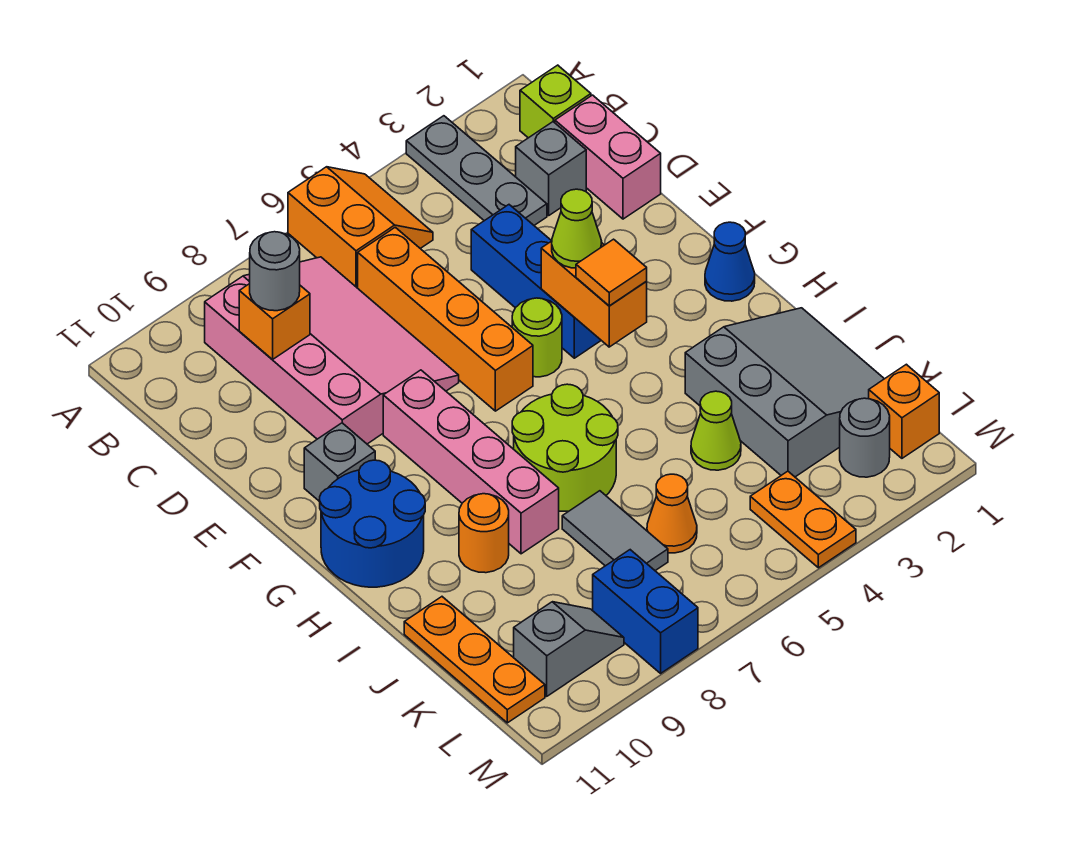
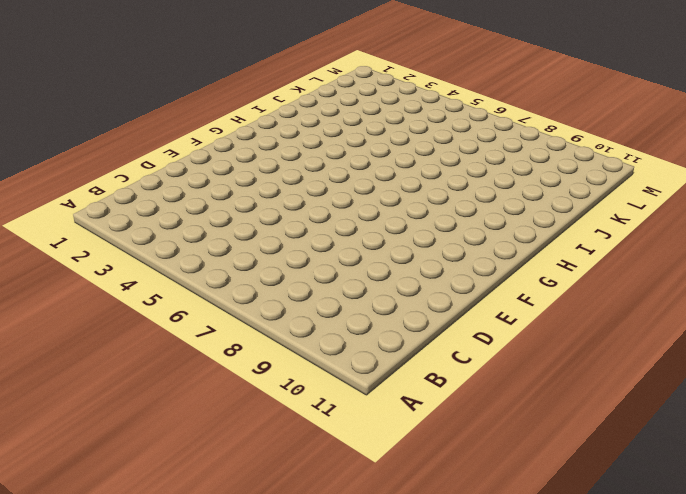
none -> grey plate A3:C3 level 1
none -> orange slope A5:B6 level 1 top 6
none -> lime brick B1 level 1
none -> pink slope B7:E9 level 1 top 9

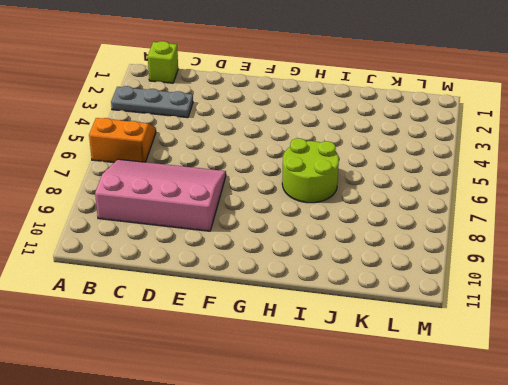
none -> pink brick C1:D1 level 1
none -> grey brick C2 level 1
none -> orange brick C6:F6 level 1
none -> blue brick D4:F4 level 1

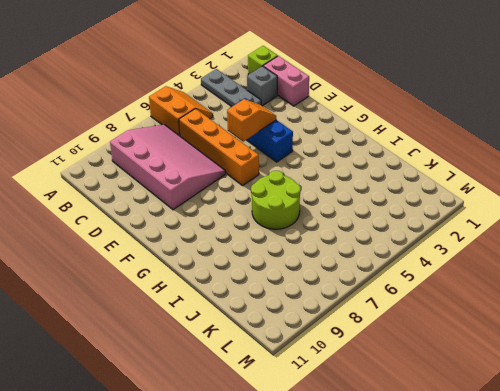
orange slope E4:E5 level 2 top 5 -> none
none -> lime round brick F5 level 1
none -> pink brick F8:I8 level 1
none -> grey brick F10 level 1
none -> blue cone G1 level 1

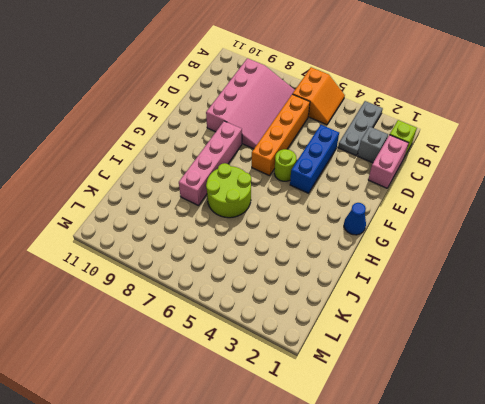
none -> grey brick F10 level 1
none -> blue round brick G10:H11 level 1
none -> grey slope I1:K3 level 1 top 3
none -> orange round brick I9 level 1

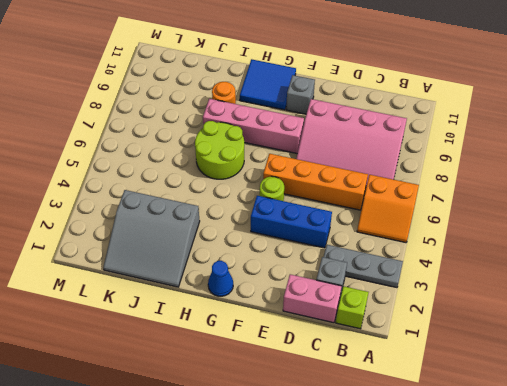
blue tile G10:H11 level 1 -> blue round brick G10:H11 level 1
none -> lime cone J4 level 1
none -> grey tile J7:K7 level 1
none -> orange plate J11:L11 level 1
none -> orange cone K6 level 1

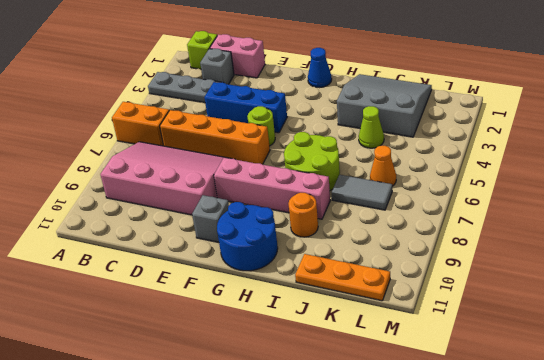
none -> orange brick L1 level 1
none -> grey round brick L2 level 1
none -> orange plate L4:M4 level 1
none -> blue brick L8:M8 level 1

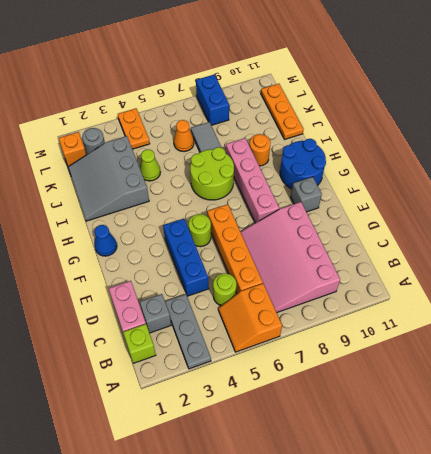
lime round brick C5 level 1 -> none
none -> grey slope L9:L10 level 1 top 10
none -> orange brick C9 level 2
none -> orange brick F4:G4 level 2
none -> grey round brick C9 level 3

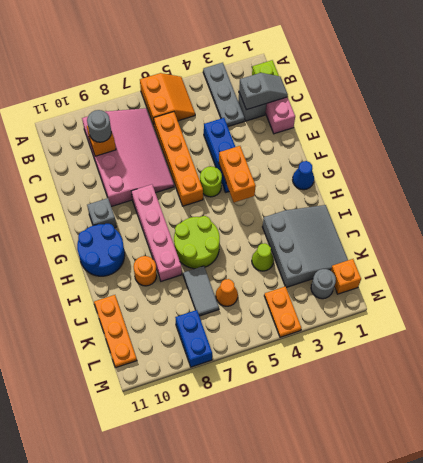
grey slope C1:C2 level 2 top 2 -> grey slope L9:L10 level 1 top 10
none -> lime cone F4 level 3
none -> orange tile G4 level 3

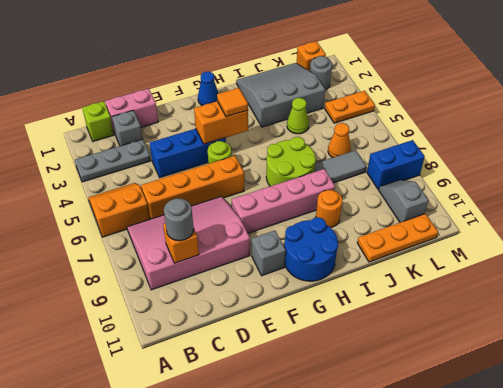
none -> lime cone F4 level 3

